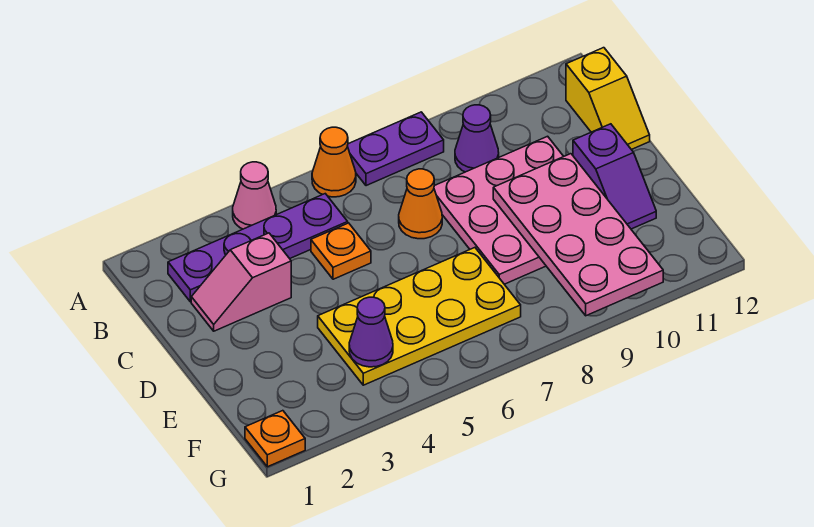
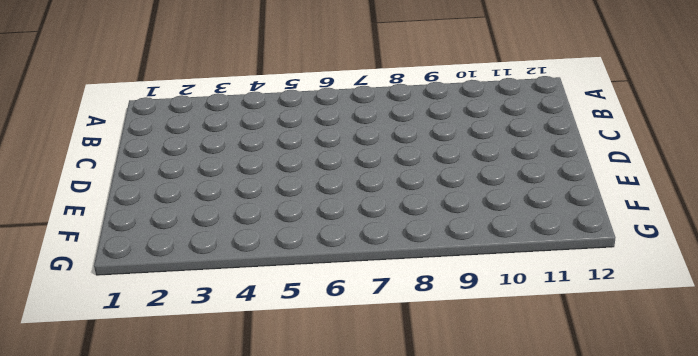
none -> pink cone A4 level 1
none -> orange cone A6 level 1
none -> purple plate A7:A8 level 1

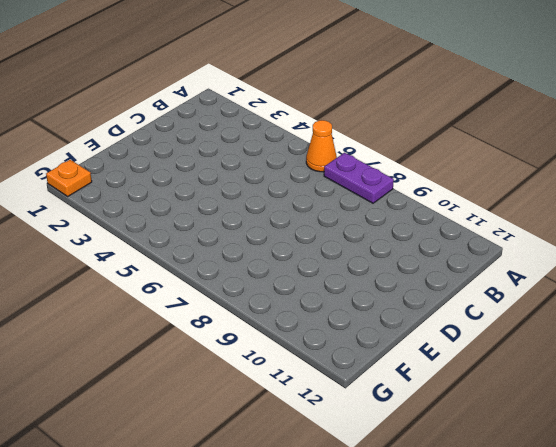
none -> pink cone A4 level 1
none -> purple plate B2:B5 level 1
none -> purple cone B9 level 1

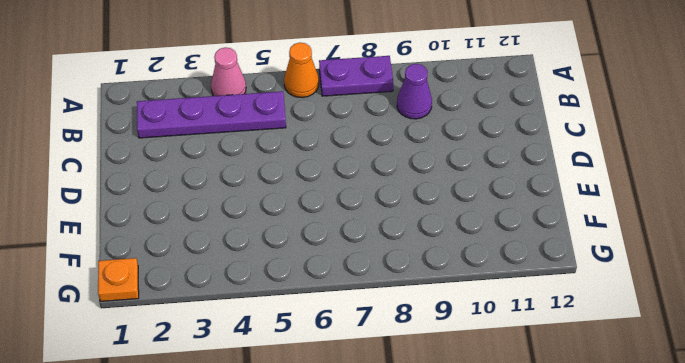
none -> yellow slope B12:C12 level 1 top B
none -> pink slope C2:C3 level 1 top 3
none -> orange plate C5 level 1

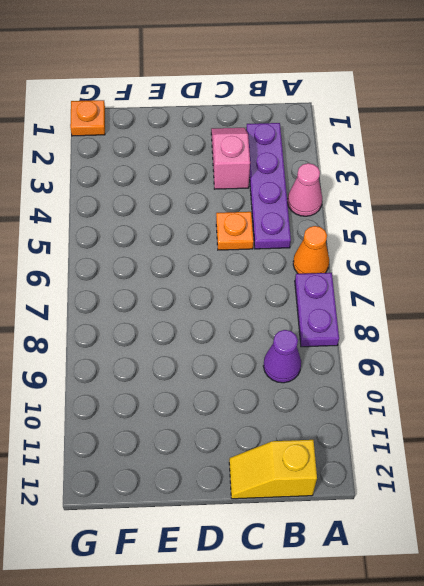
none -> orange cone C7 level 1
none -> pink plate C8:E10 level 1
none -> purple slope D11:E11 level 1 top D

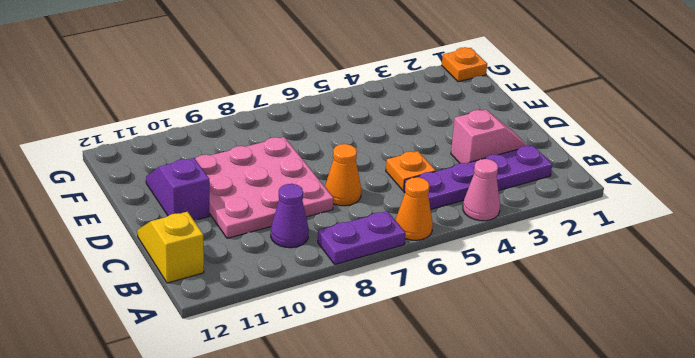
none -> yellow plate E4:F7 level 1
none -> pink plate D9:G10 level 2
none -> purple cone F4 level 2

